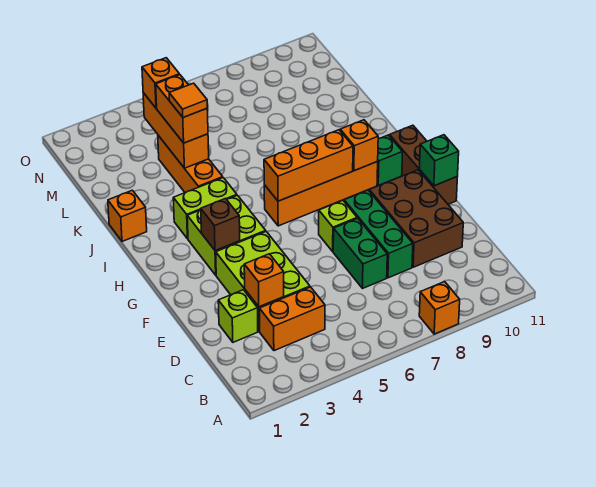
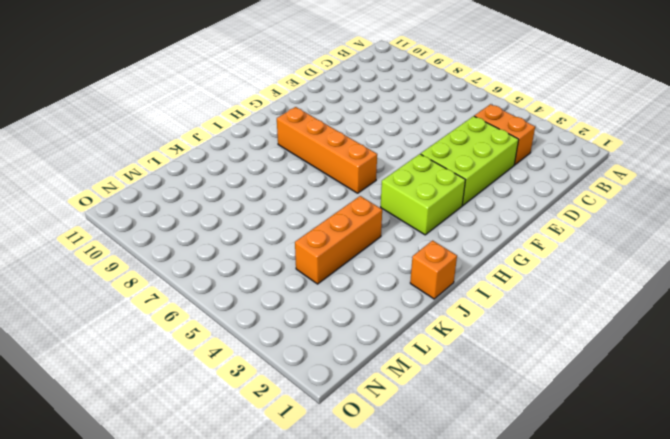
none -> orange brick A8 level 1
none -> lime brick D2 level 1
none -> green brick D7:E7 level 1

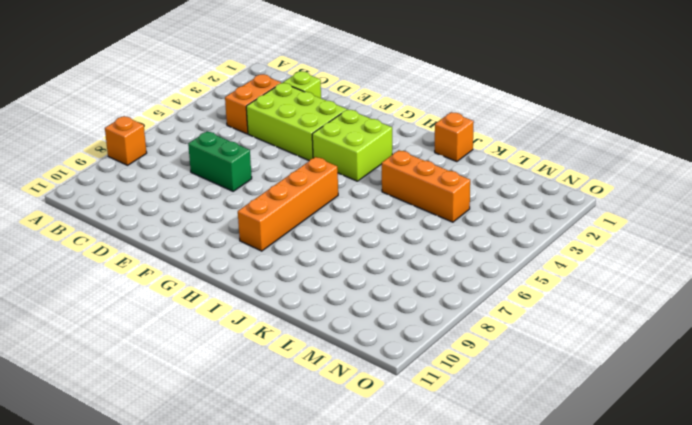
none -> green brick D8:F8 level 1
none -> brown brick D9:F10 level 1
none -> lime brick F7 level 1

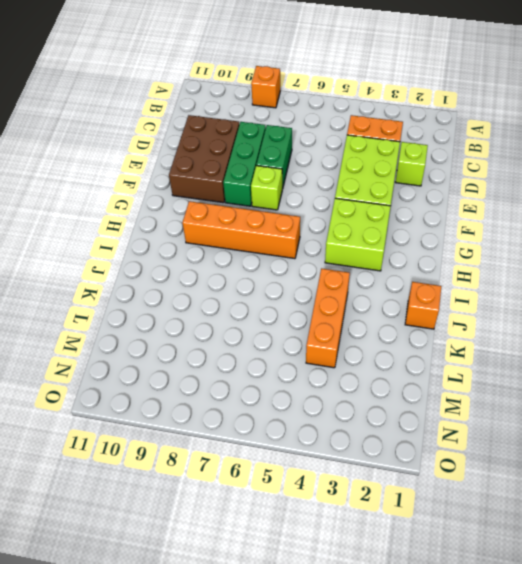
none -> brown brick F11:H11 level 1
none -> green brick H10 level 1
none -> lime brick I3:I4 level 1

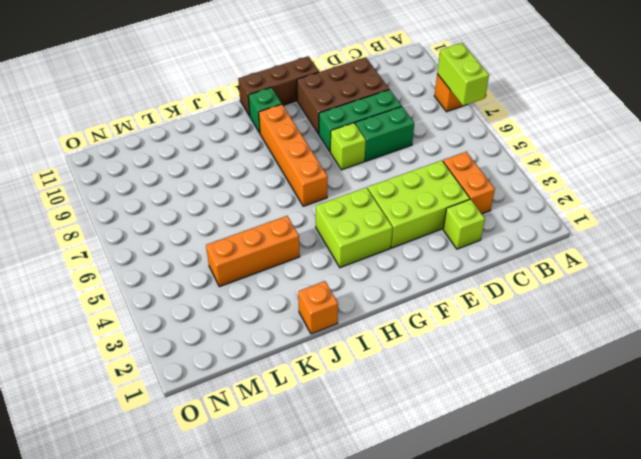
lime brick A7:A8 level 2 -> lime brick I3:I4 level 1
none -> orange brick D3 level 2
none -> green brick F11 level 2
none -> brown brick G3 level 2

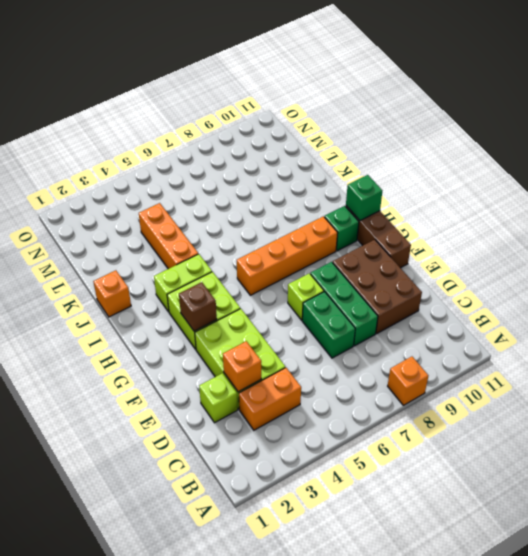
green brick H11 level 2 -> green brick F11 level 2
none -> orange brick H6:H8 level 2
none -> orange brick H9 level 2
none -> orange brick K4:M4 level 2

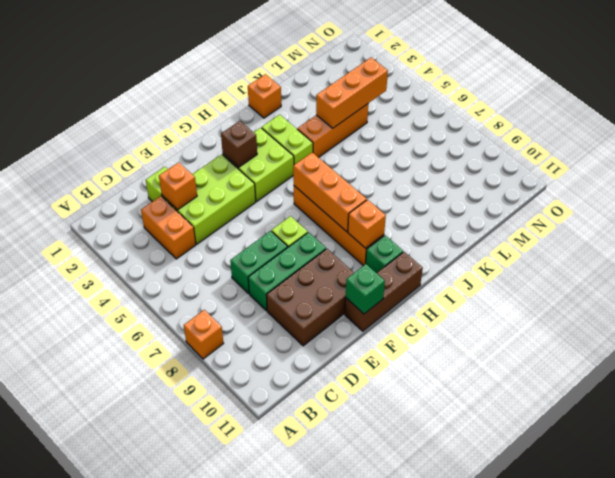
none -> orange brick K4:L4 level 3
none -> orange brick M4 level 3
none -> orange tile K4 level 4

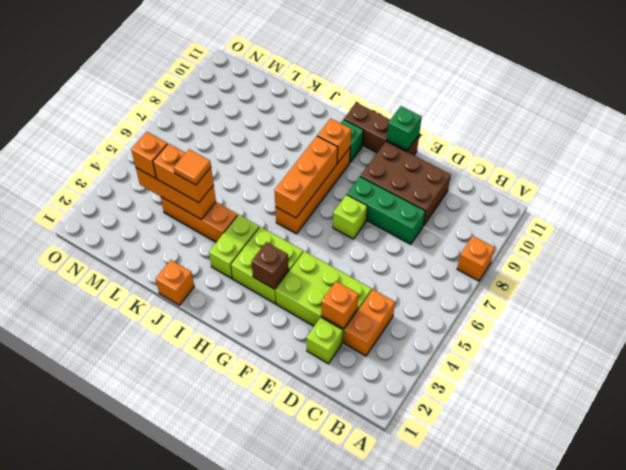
none -> green brick D7:E7 level 1

